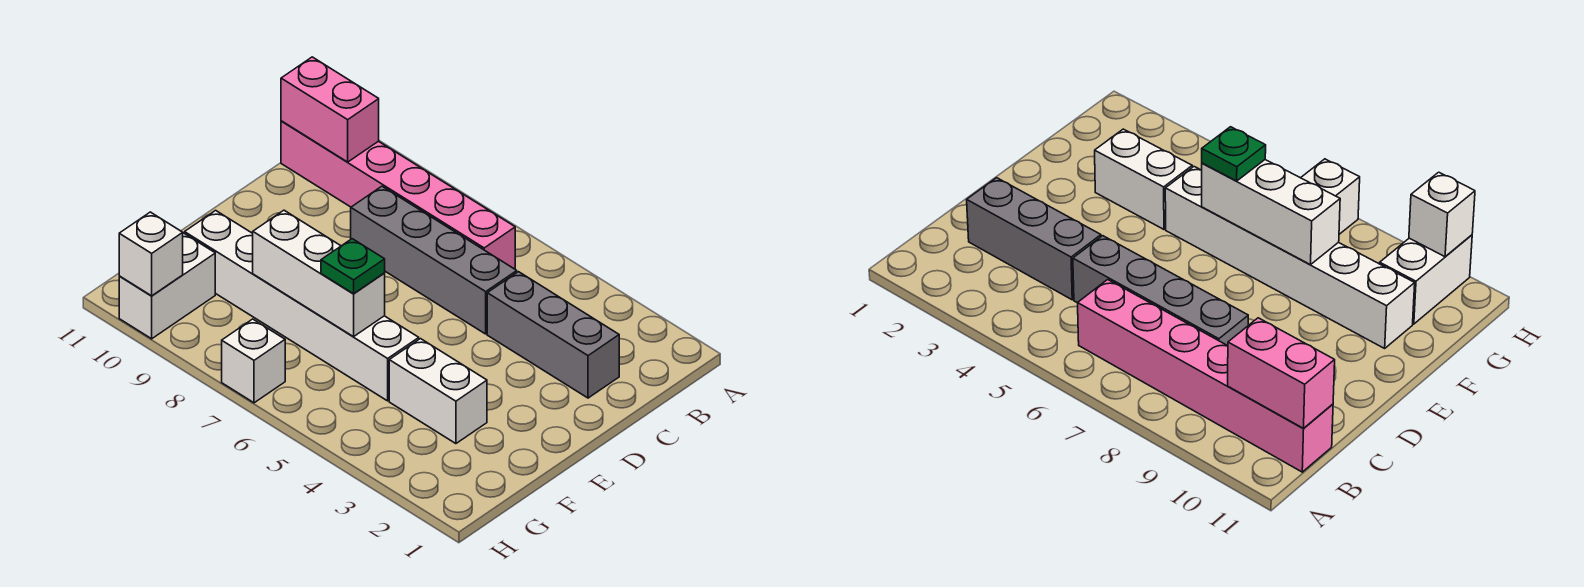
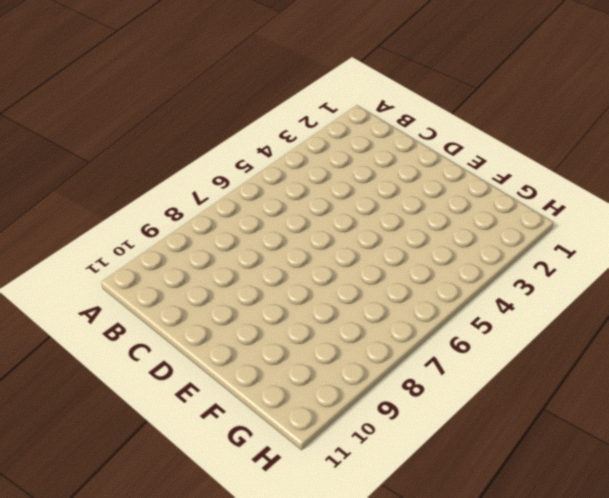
none -> pink brick B6:B11 level 1
none -> grey brick C2:C4 level 1

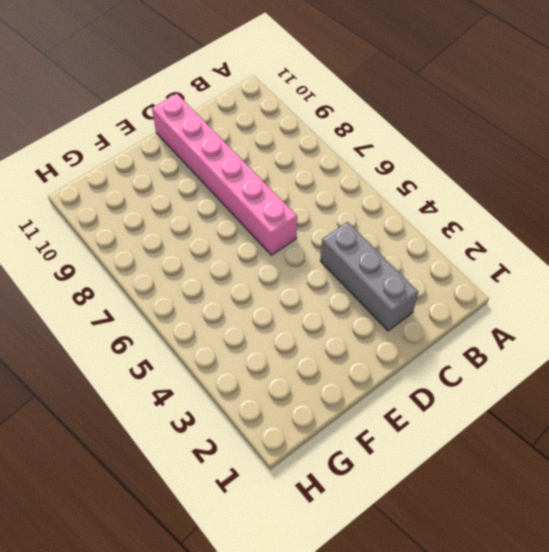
pink brick D6:D11 level 1 -> pink brick B6:B11 level 1
none -> grey brick C5:C8 level 1
none -> white brick F3:F4 level 1

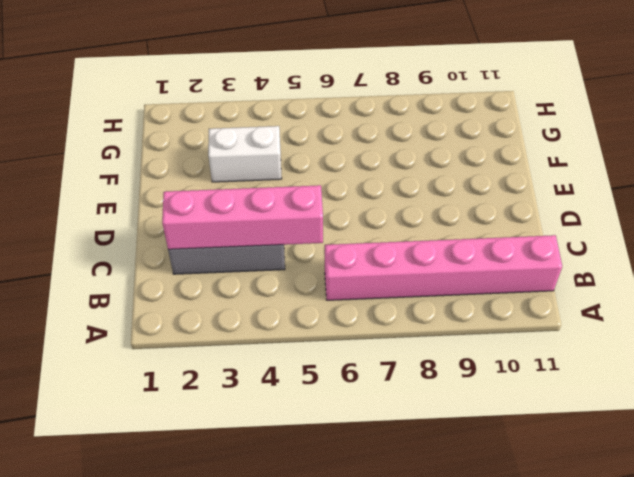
pink brick C2:C5 level 2 -> none
none -> grey brick C5:C8 level 1
none -> white brick F5:F10 level 1

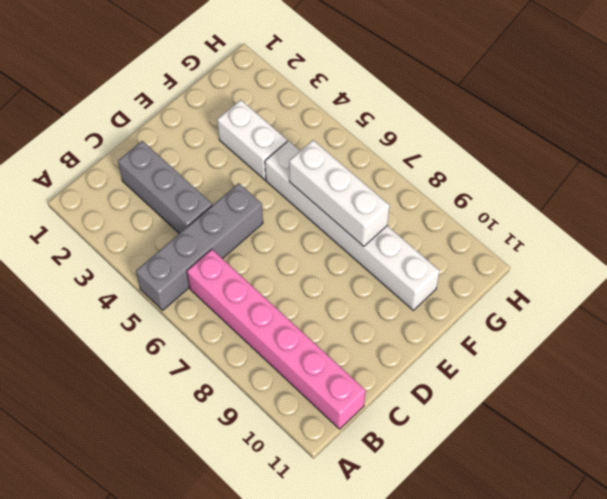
grey brick A5:D5 level 1 -> grey brick C5:C8 level 1
none -> white brick G10:H10 level 1
none -> white brick H7 level 1

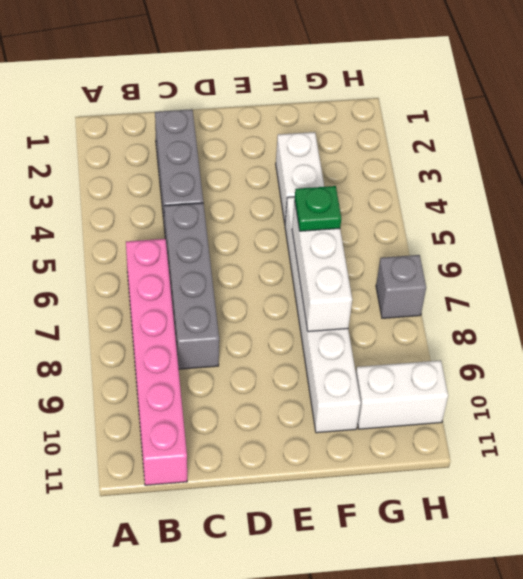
grey brick H7 level 1 -> white brick H7 level 1
none -> pink brick B10:B11 level 2
none -> white brick H10 level 2

